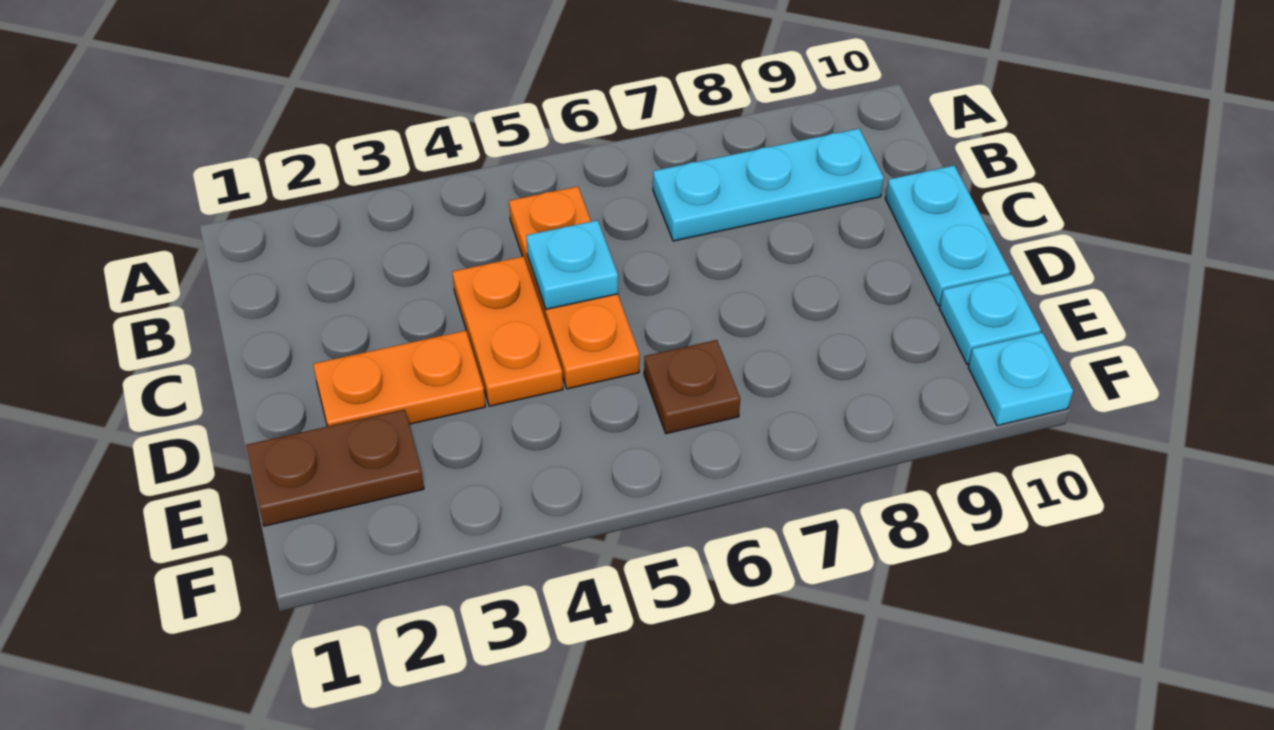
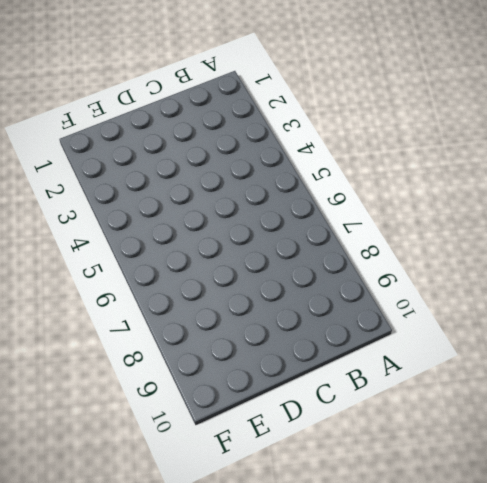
none -> orange plate B5:D5 level 1
none -> cyan plate B7:B9 level 1

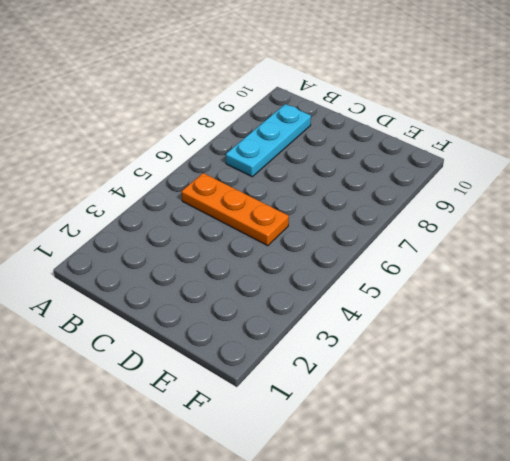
none -> orange plate C4:D4 level 1
none -> cyan plate C10:D10 level 1

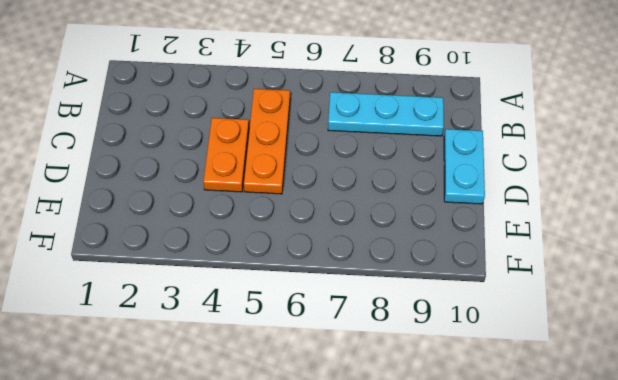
none -> orange plate D2:D3 level 1
none -> brown plate E1:E2 level 1

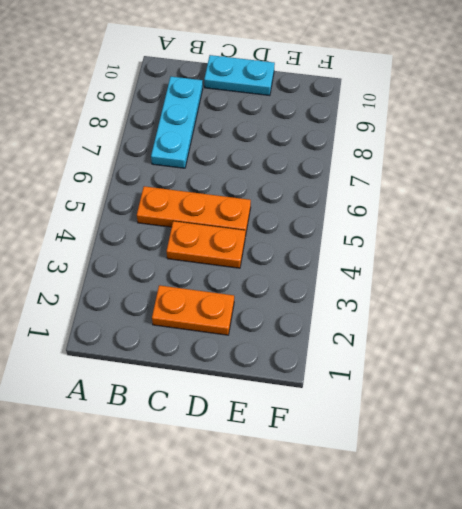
orange plate C2:D2 level 1 -> orange plate D2:D3 level 1
none -> brown plate E1:E2 level 1
none -> brown plate E6 level 1

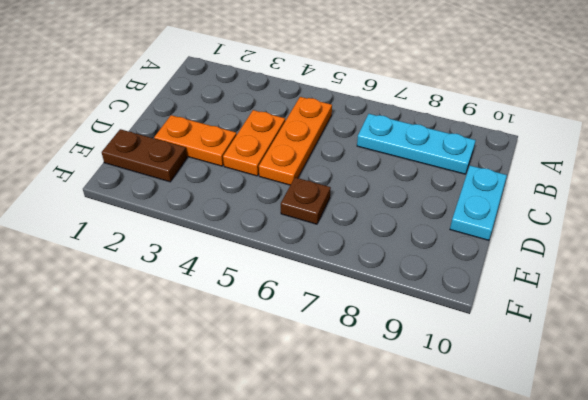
none -> cyan plate E10 level 1
none -> cyan plate F10 level 1

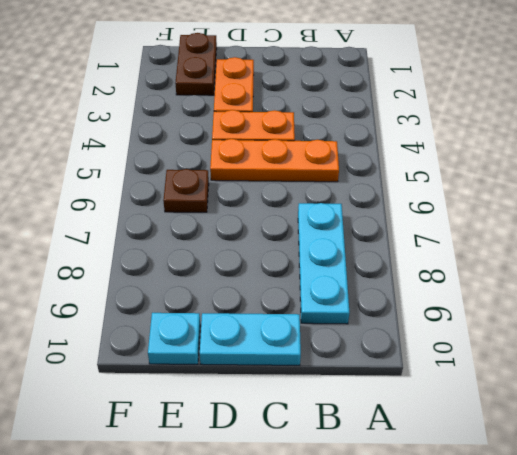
none -> cyan plate F10 level 1
none -> cyan plate C5 level 2

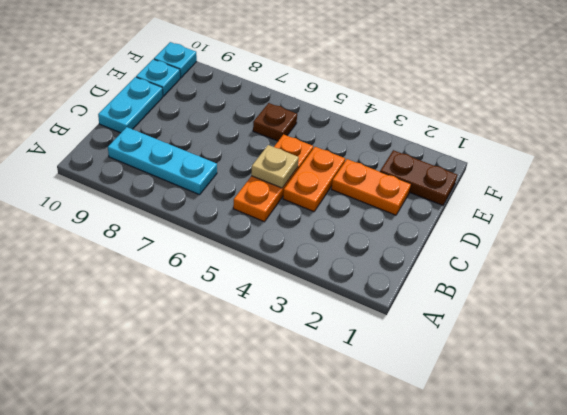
tan plate C5 level 2 -> cyan plate C5 level 2

